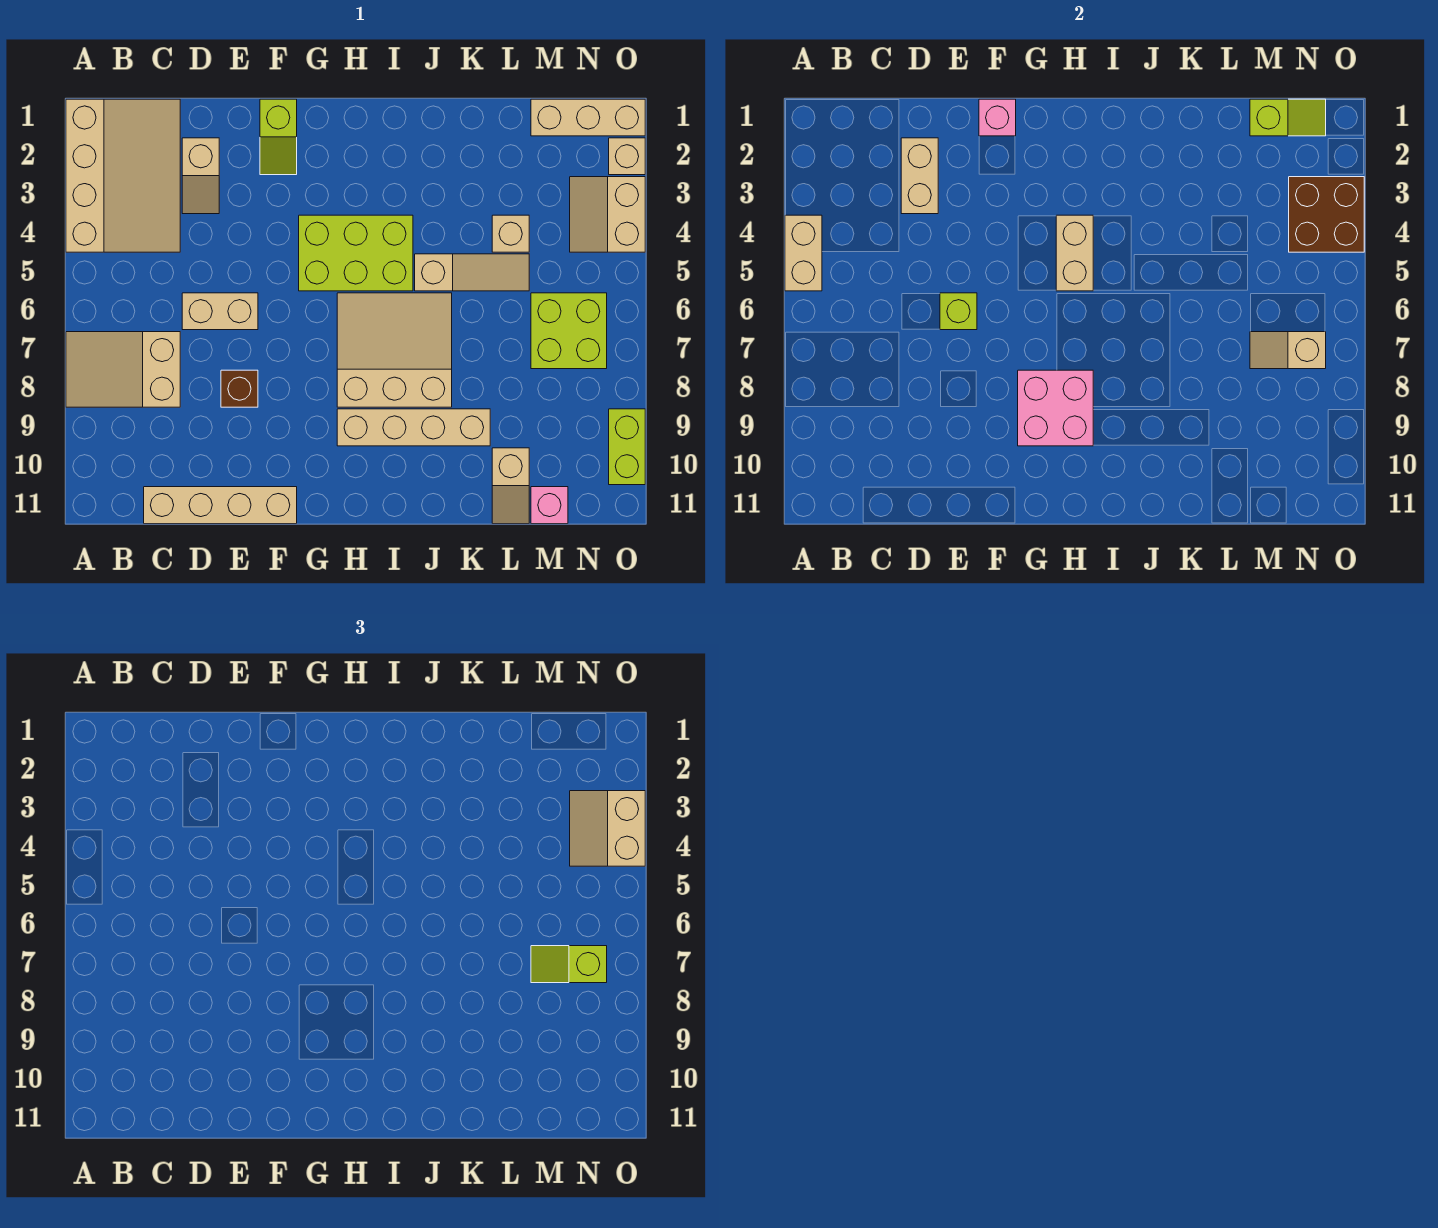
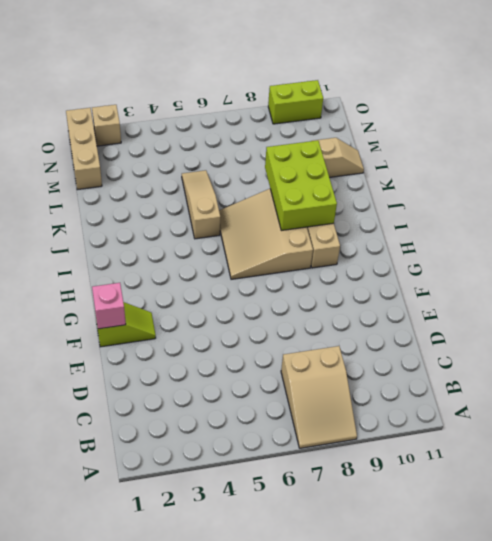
lime brick I8:K9 level 2 -> lime brick G4:I5 level 1
none -> tan slope A1:C4 level 1 top A
none -> tan brick C11:F11 level 1
none -> tan slope D2:D3 level 1 top 2
none -> tan brick D6:E6 level 1

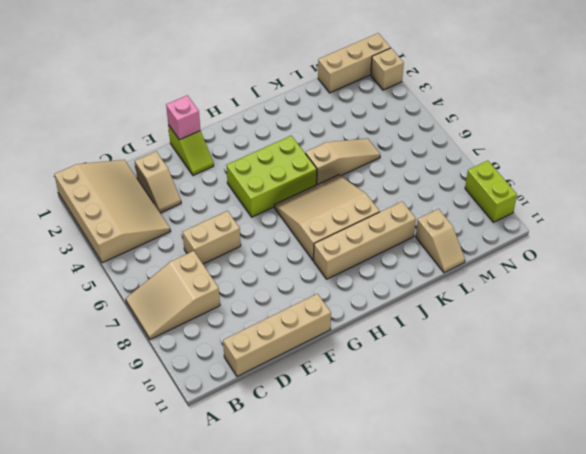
none -> brown brick E8 level 1
none -> tan brick L4 level 1
none -> lime brick M6:N7 level 1
none -> pink brick M11 level 1

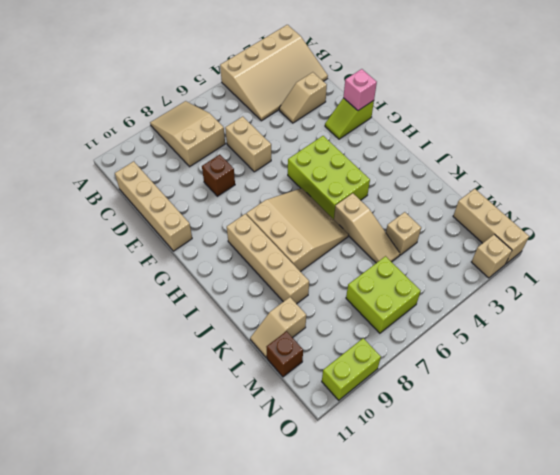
brown brick M11 level 1 -> pink brick M11 level 1
none -> tan slope N3:O4 level 1 top O
none -> tan brick A4:A5 level 2
none -> tan brick D2:D3 level 2
none -> lime brick E6 level 2

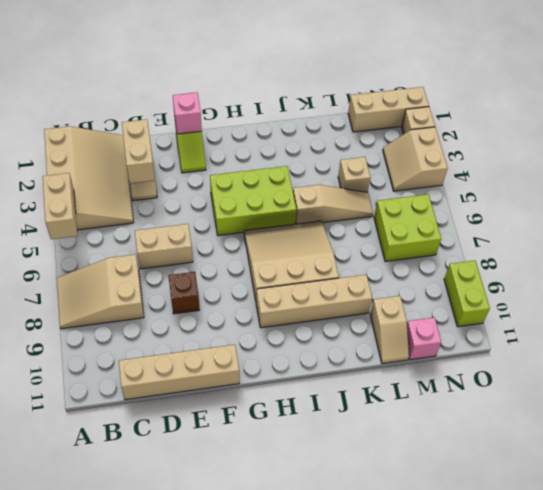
none -> lime brick E6 level 2
none -> pink brick G8:H9 level 2
none -> tan brick H4:H5 level 2
none -> lime slope M1:N1 level 2 top M

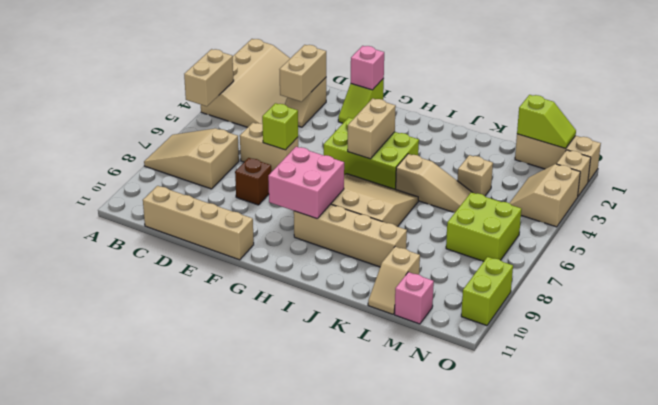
none -> tan slope M7:N7 level 2 top N
none -> brown brick N3:O4 level 2
none -> lime slope M7:N7 level 3 top N
none -> tan slope N3:O4 level 3 top O

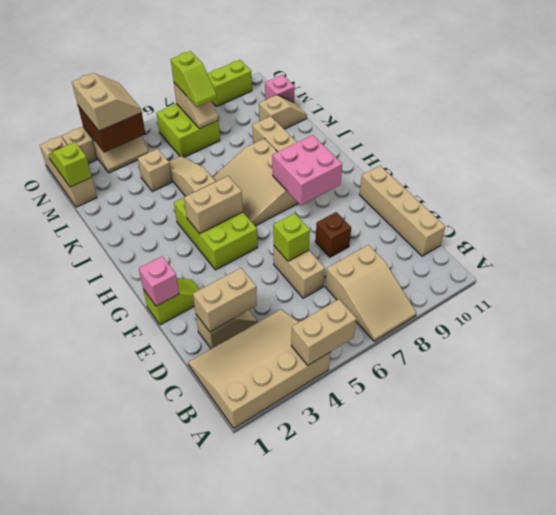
tan slope N3:O4 level 3 top 3 -> tan slope N3:O4 level 3 top O

